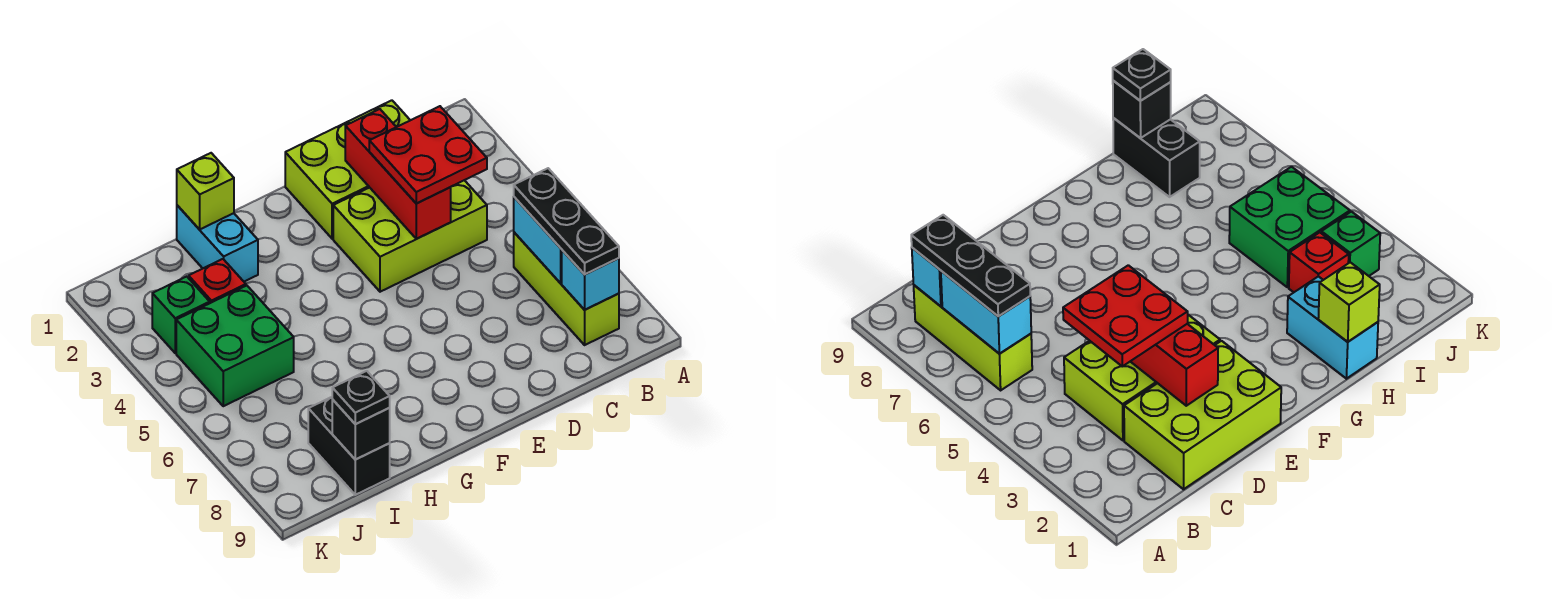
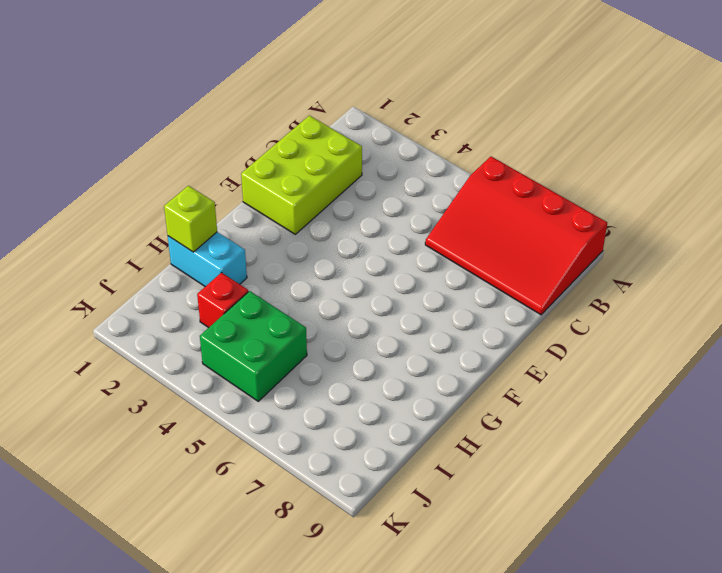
red slope A6:C9 level 1 top A -> lime brick B6:B8 level 1
none -> lime brick C3:E4 level 1
none -> black brick I8:I9 level 1
none -> green brick J3 level 1

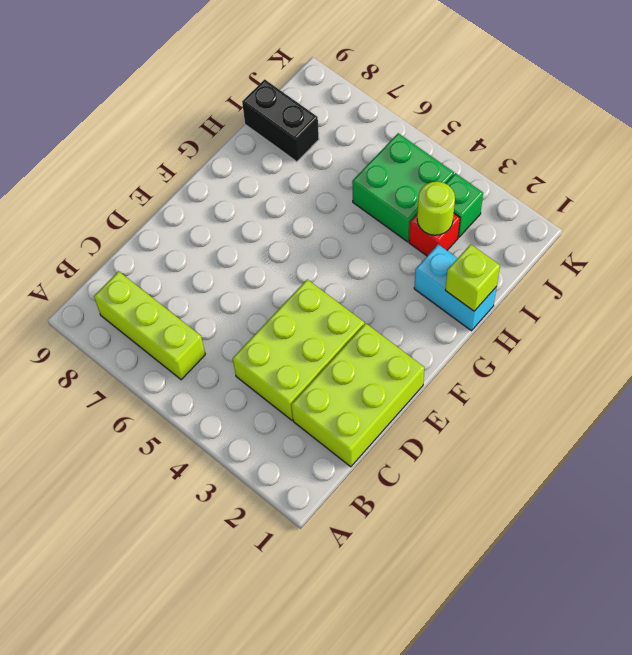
lime round brick I3 level 2 -> none
none -> cyan brick B6:B7 level 2
none -> cyan brick B8 level 2
none -> red brick D2:D4 level 2

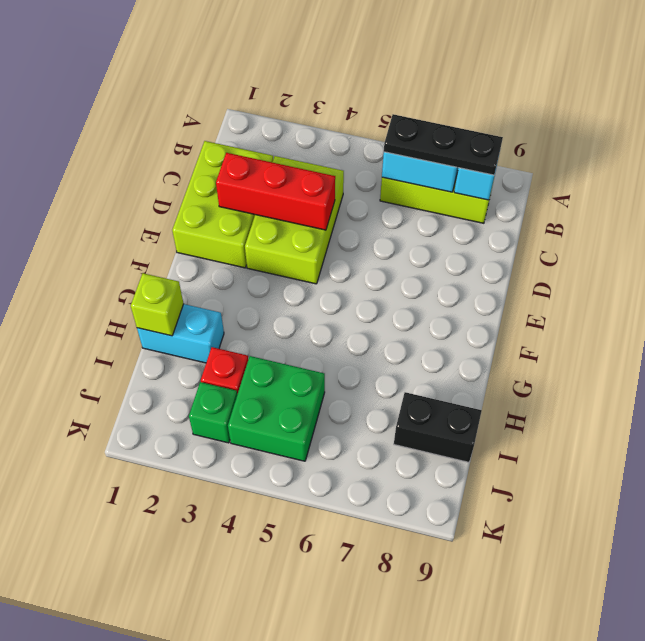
none -> black brick I9 level 2
none -> red plate C3:D4 level 3
none -> black plate I9 level 3

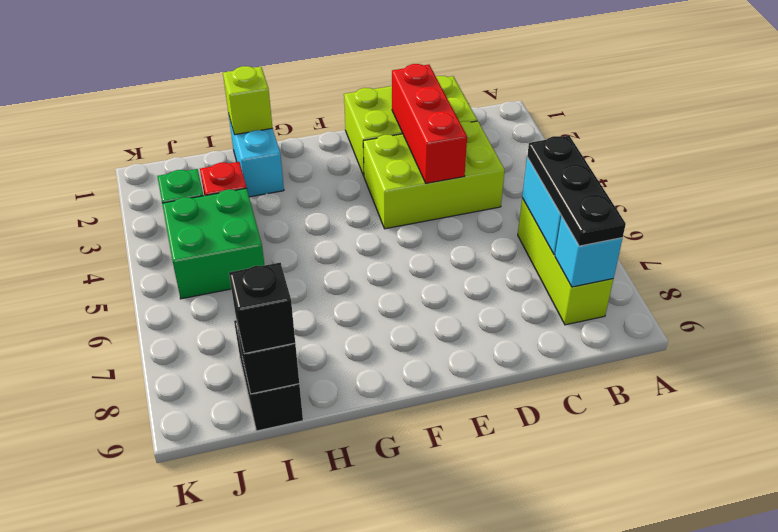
black brick I9 level 3 -> black plate I9 level 3
none -> red plate C3:D4 level 3

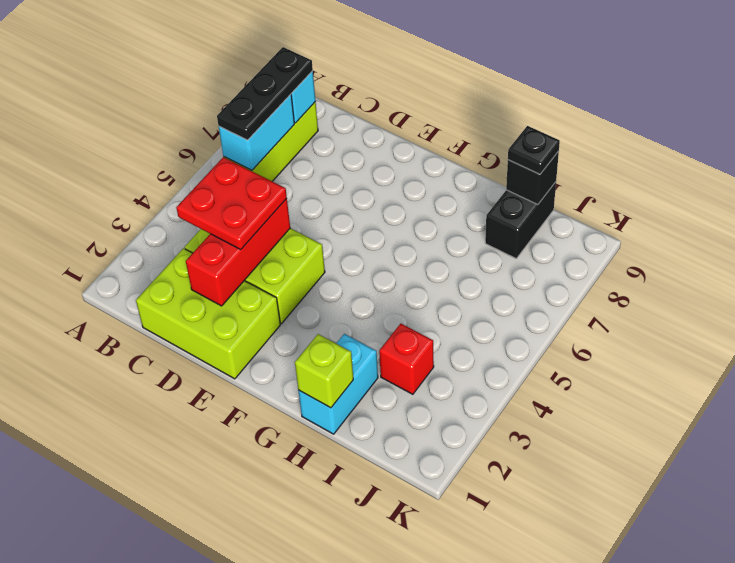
none -> green brick I4:J5 level 1
none -> green brick J3 level 1

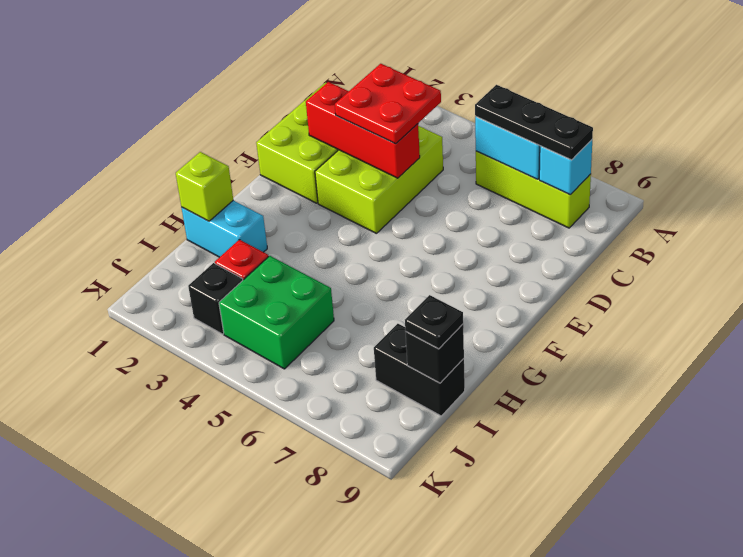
black brick J3 level 1 -> green brick J3 level 1

